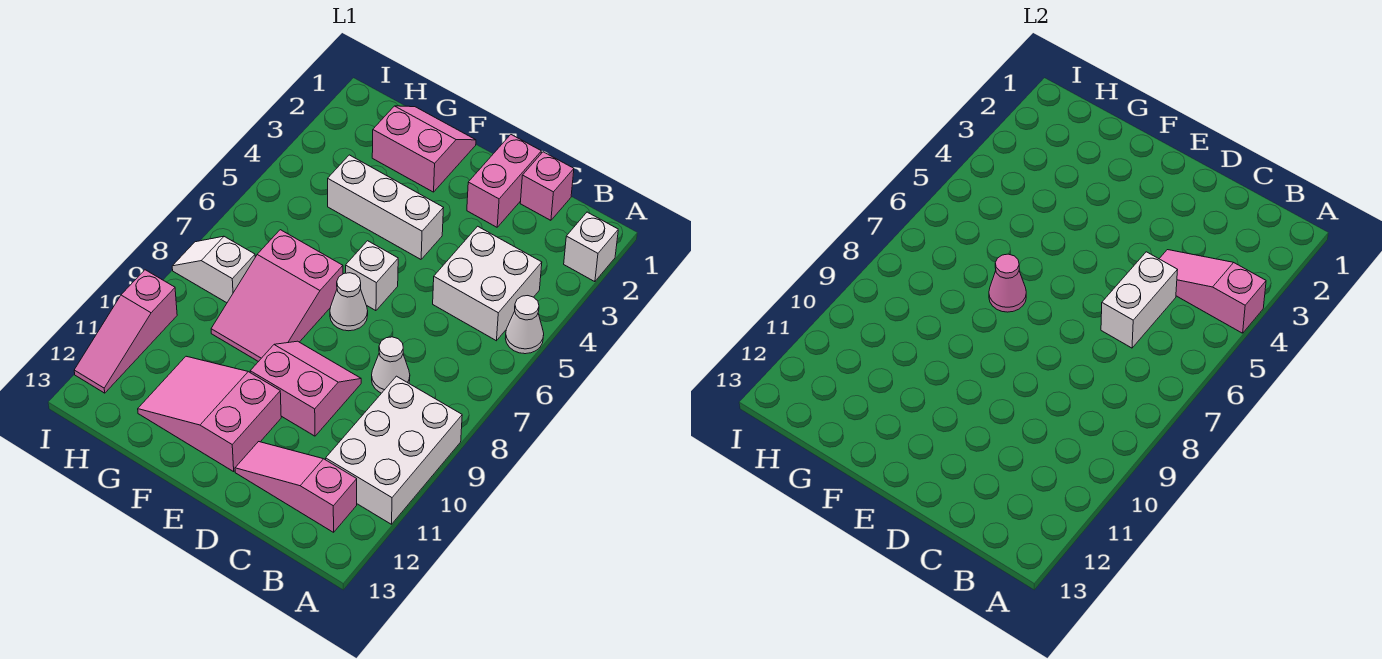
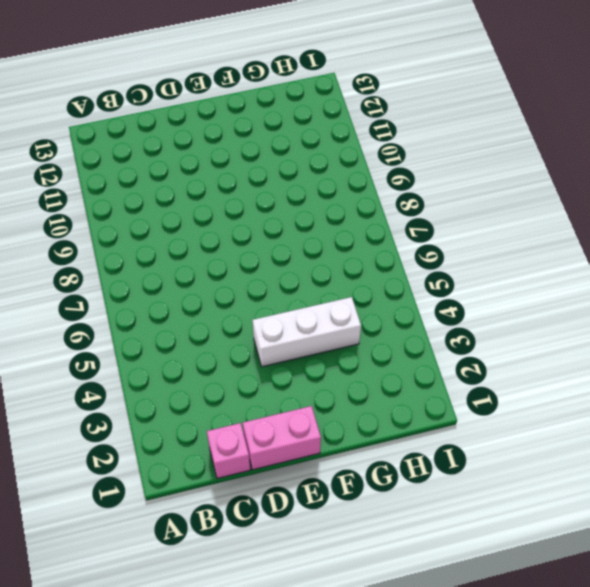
pink brick D1:E1 level 1 -> pink brick D1:D2 level 1
none -> white brick A2 level 1
none -> white cone A5 level 1
none -> white brick A9:B11 level 1

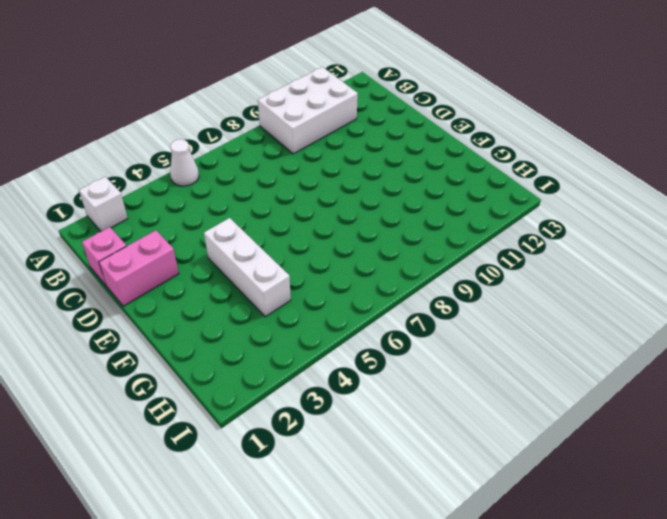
none -> white brick B4:C5 level 1
none -> pink slope B12:D12 level 1 top B
none -> white cone C8 level 1

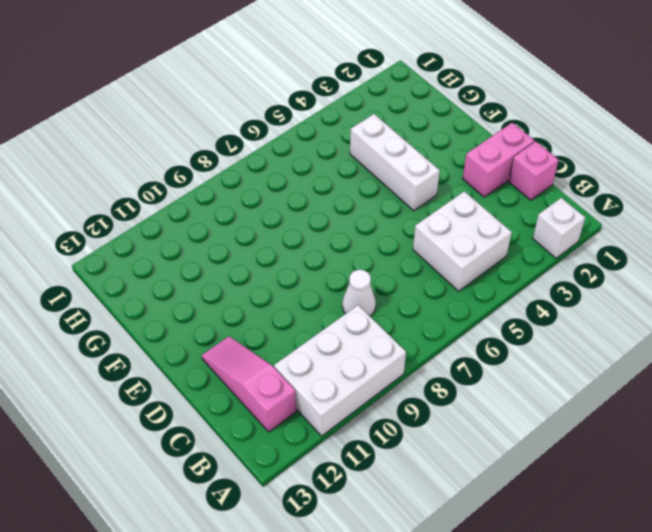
none -> white cone A5 level 1
none -> pink slope D9:E10 level 1 top 10
none -> white brick E6 level 1

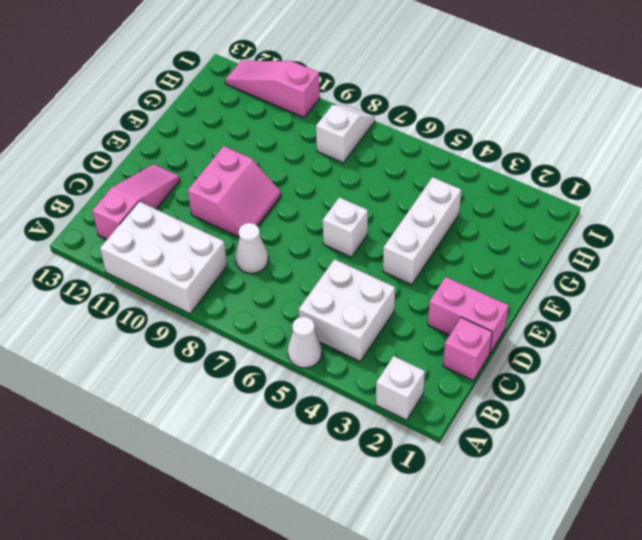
none -> white cone E7 level 1
none -> pink slope E11:G12 level 1 top E
none -> pink slope F1:G2 level 1 top 2

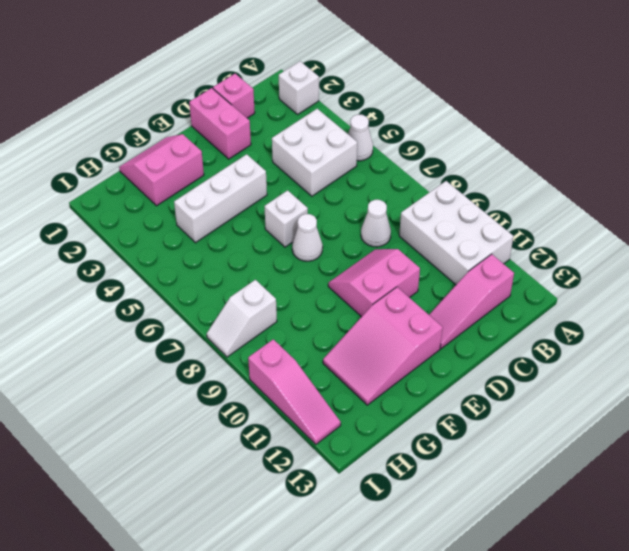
none -> pink slope F7:G9 level 1 top 7
none -> pink slope A4:C4 level 2 top A
none -> white brick C5:C6 level 2

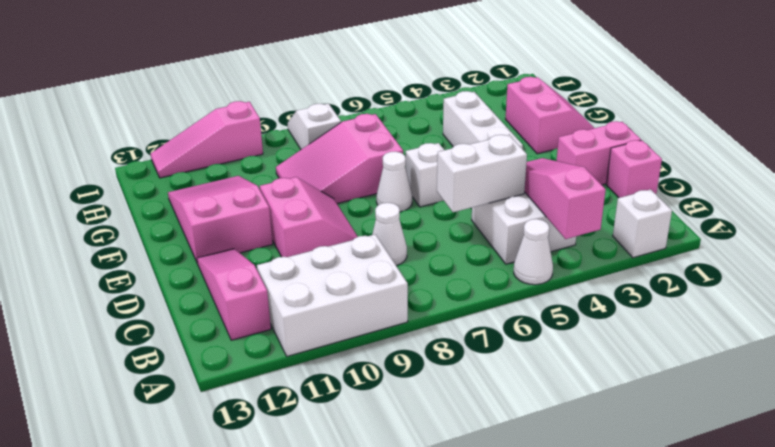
none -> pink cone F7 level 2

